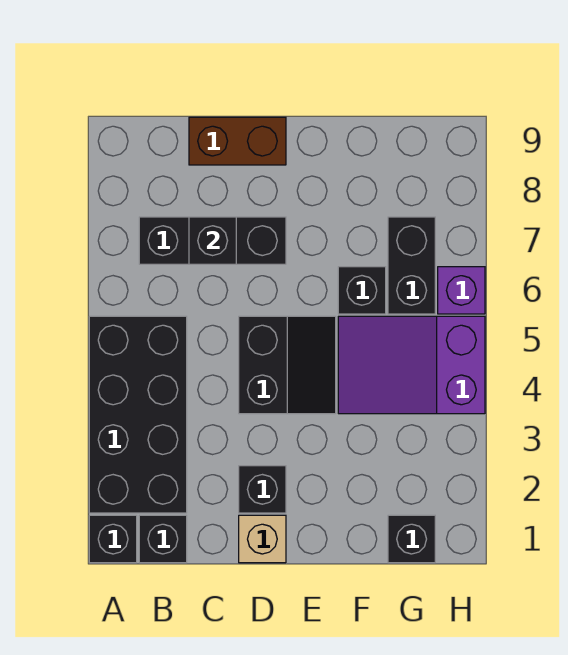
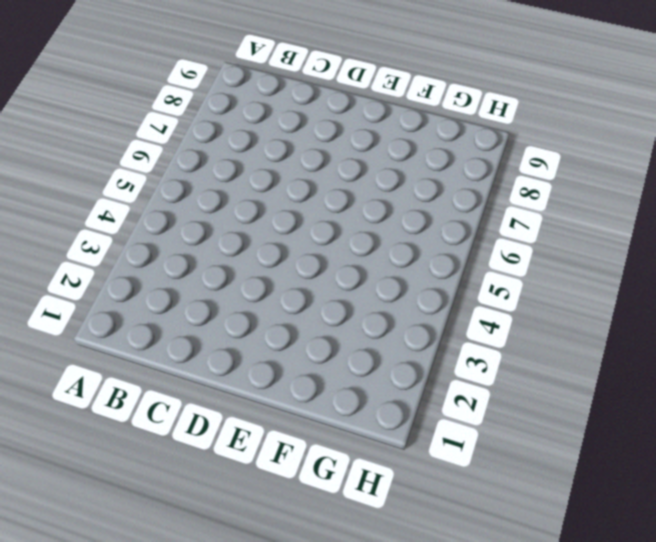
none -> black brick A1 level 1
none -> black brick A2:B5 level 1
none -> black brick B1 level 1

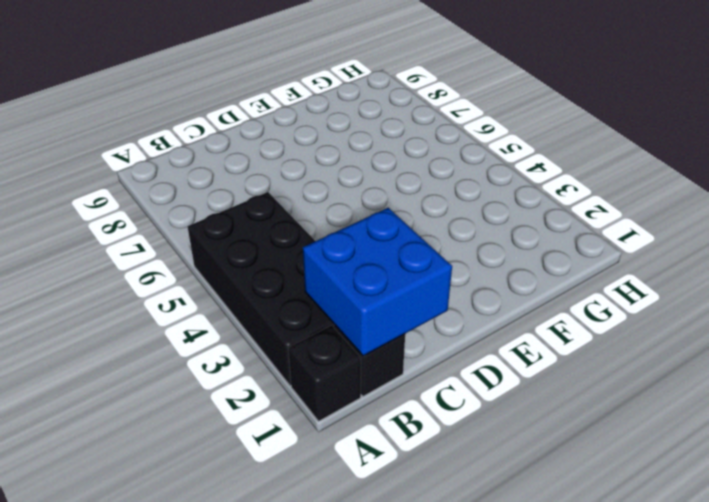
blue brick B1:C2 level 2 -> none
none -> black brick B7:D7 level 1
none -> brown brick C9:D9 level 1
none -> tan brick D1 level 1

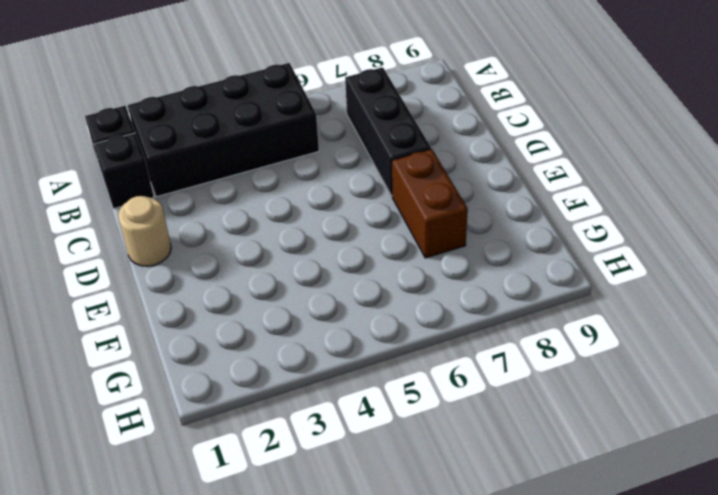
tan round brick D1 level 1 -> tan brick D1 level 1
brown brick E7:F7 level 1 -> brown brick C9:D9 level 1
none -> black brick D2 level 1
none -> black slope D4:E5 level 1 top D
none -> purple slope F4:H5 level 1 top H

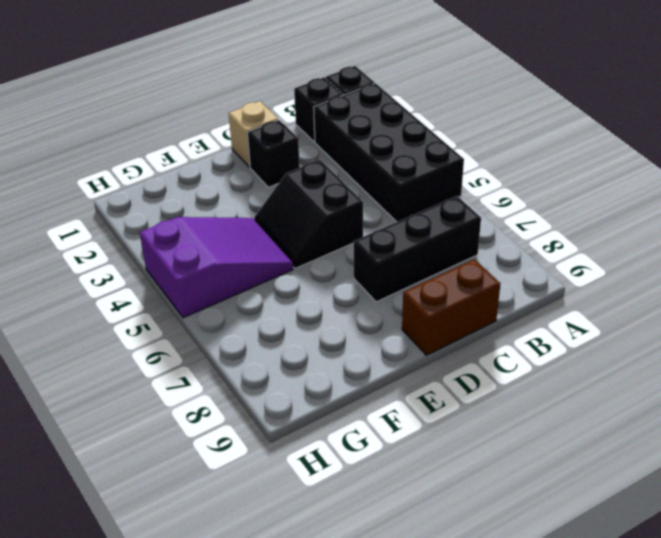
none -> black brick F6 level 1
none -> black brick G1 level 1
none -> black brick G6:G7 level 1

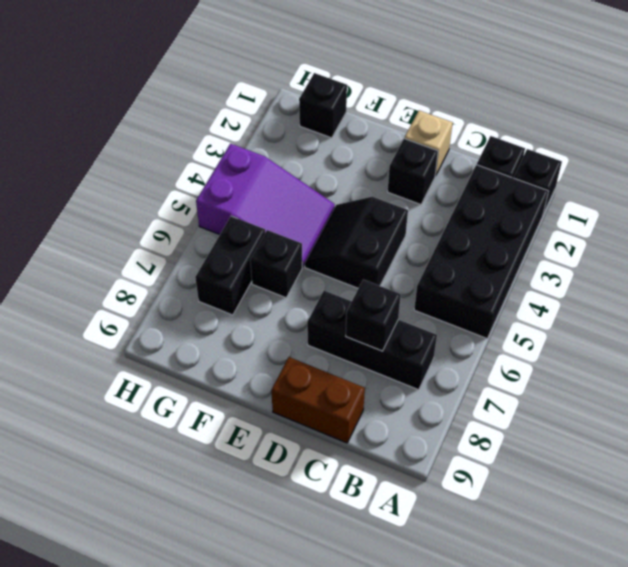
none -> purple brick H6 level 1

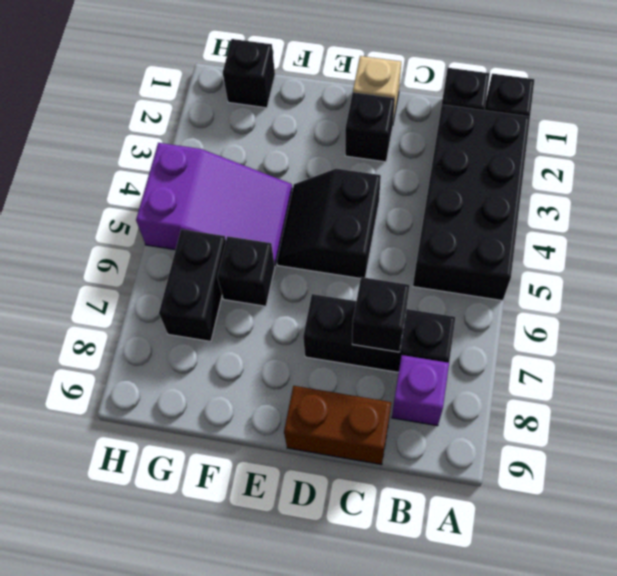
purple brick B8 level 1 -> purple brick H6 level 1

